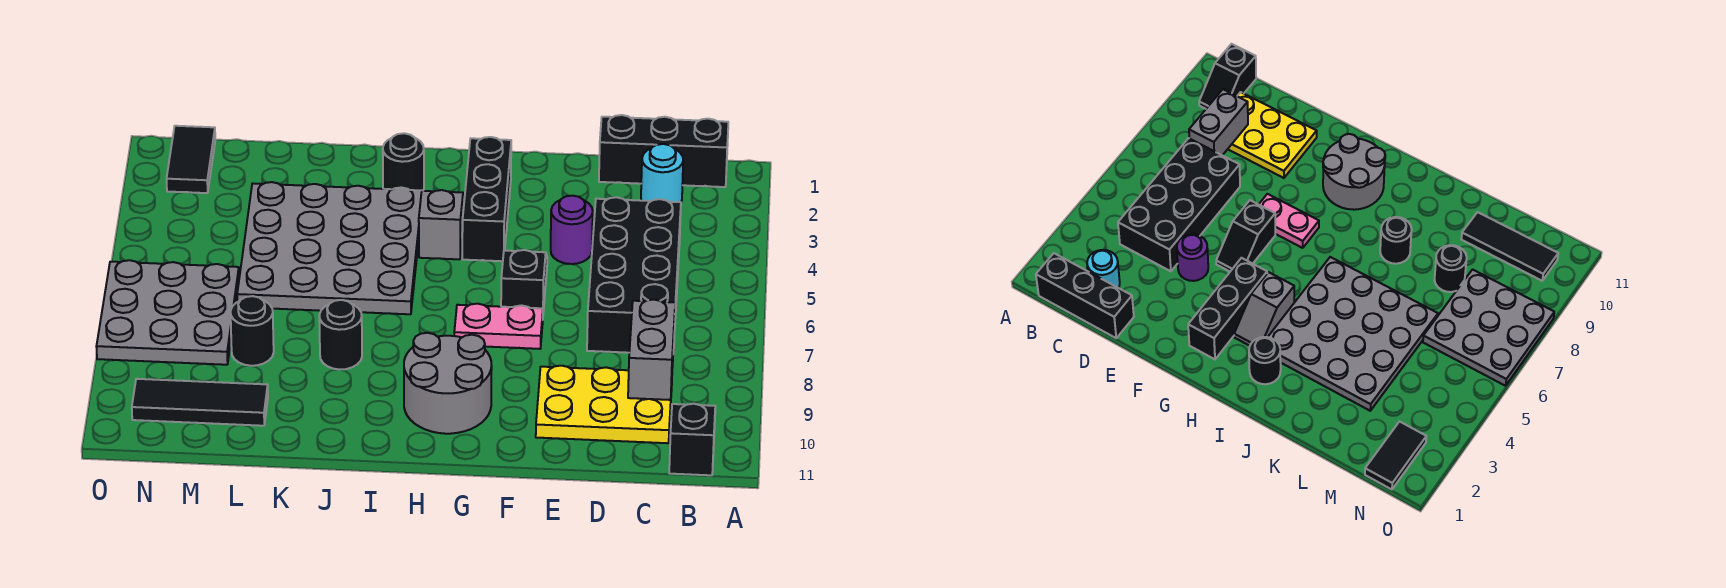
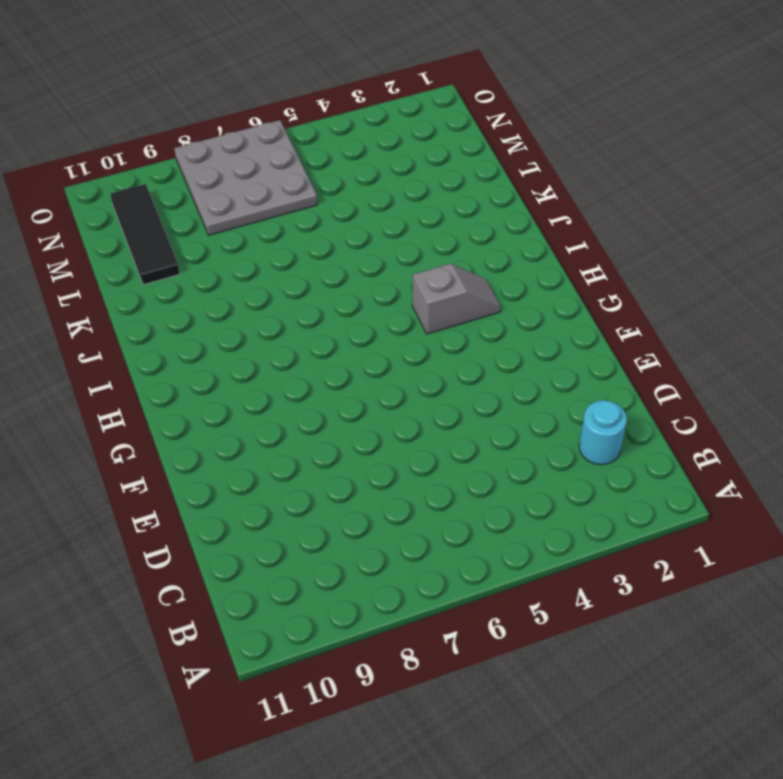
none -> black brick B1:D1 level 1
none -> black slope B10:B11 level 1 top 11
none -> black brick C4:D7 level 1

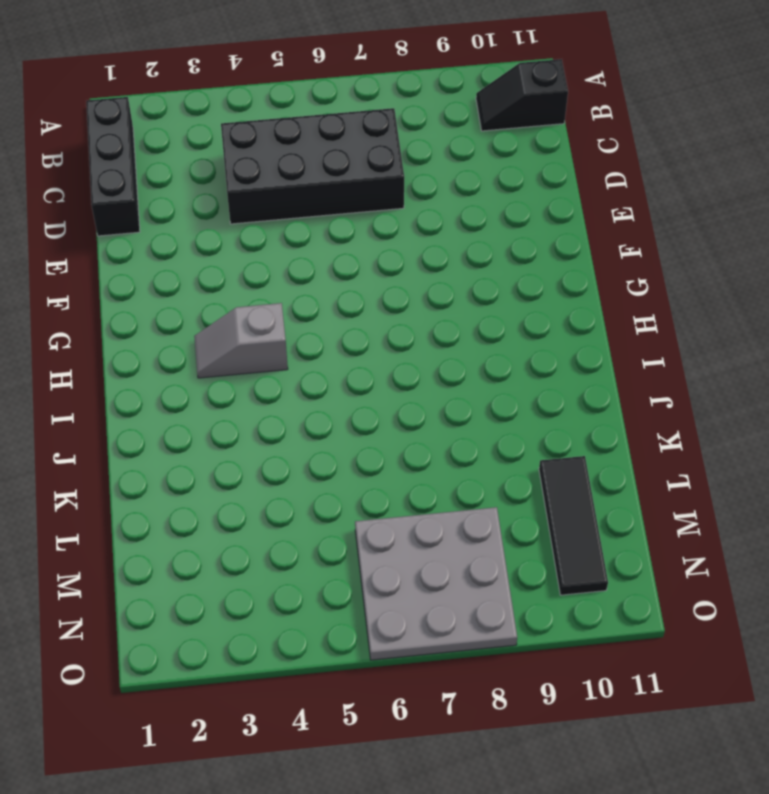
none -> cyan round brick C2 level 1
none -> yellow plate C9:E10 level 1
none -> purple round brick E4 level 1

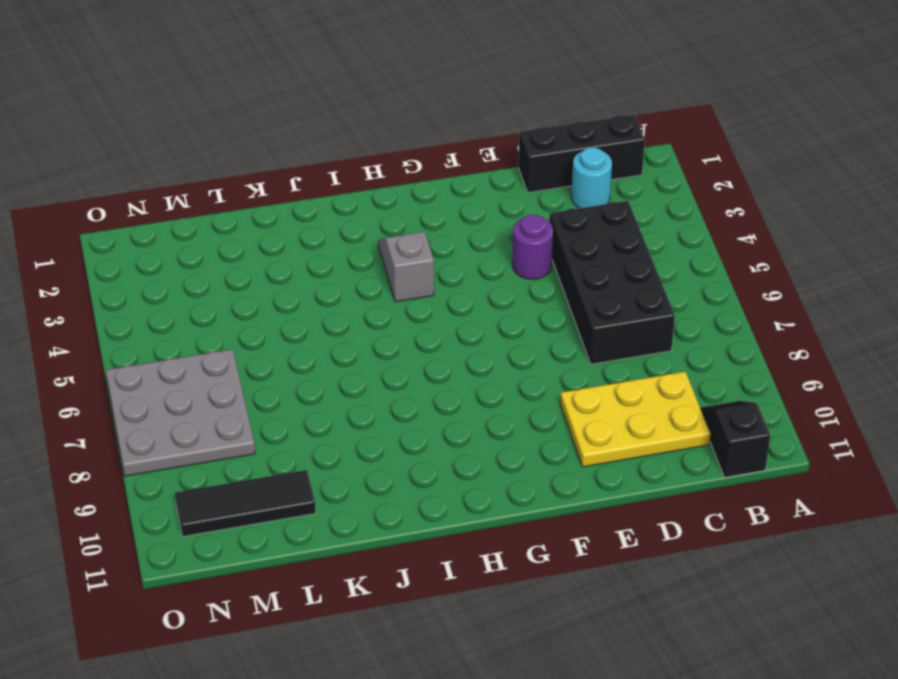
none -> black slope F5:F6 level 1 top 6
none -> pink plate F7:G7 level 1
none -> black brick G2:G4 level 1

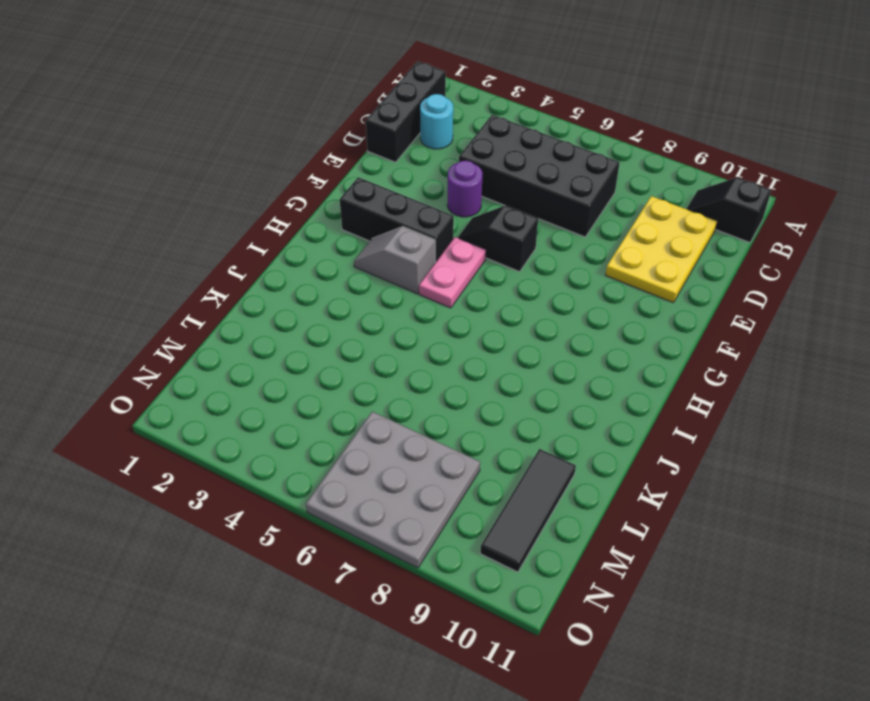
pink plate G5:H5 level 1 -> pink plate F7:G7 level 1
none -> grey round brick G9:H10 level 1
none -> black round brick I2 level 1
none -> grey plate I3:L6 level 1

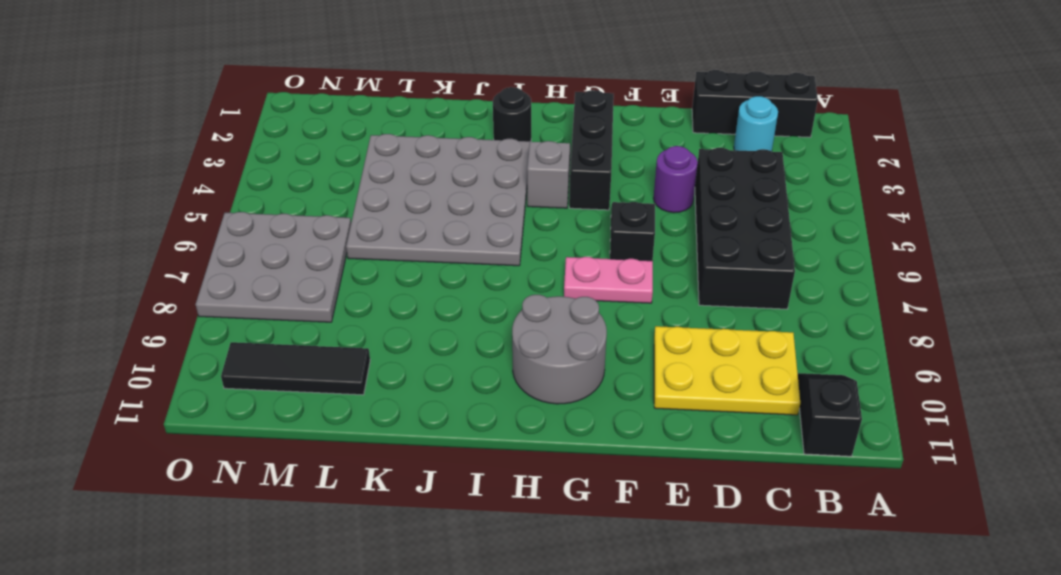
none -> black round brick J8 level 1
none -> black round brick L8 level 1
none -> black tile N1:N2 level 1

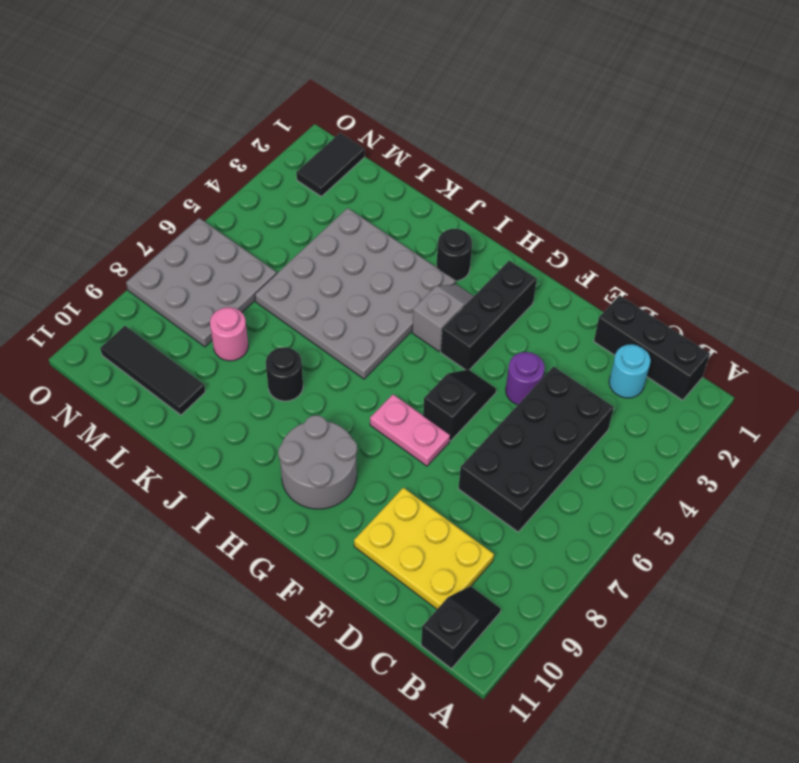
pink round brick L8 level 1 -> black round brick L8 level 1
none -> grey brick C8:C9 level 2

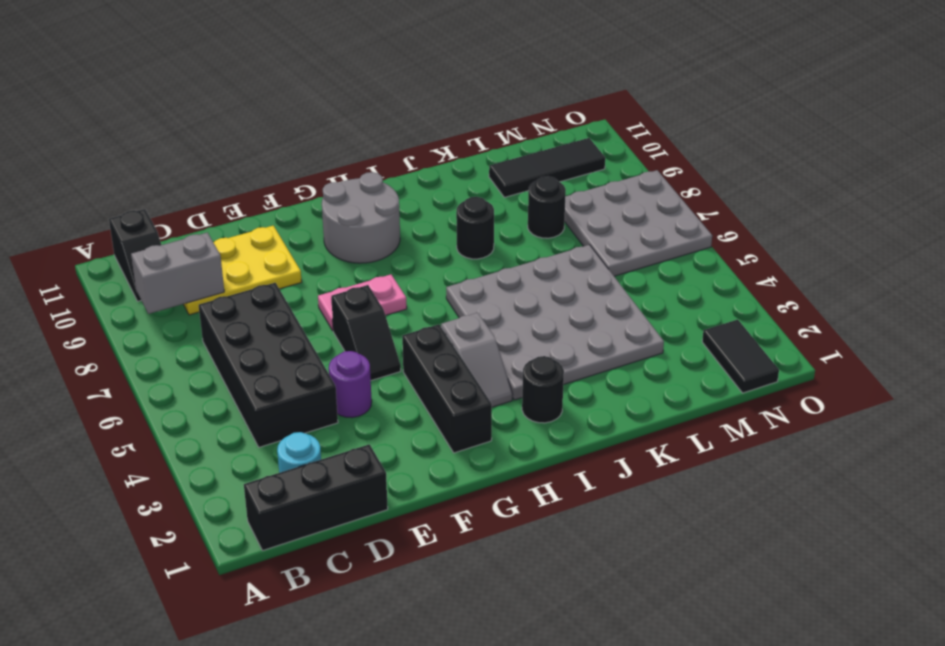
grey brick B9:C9 level 2 -> grey brick C8:C9 level 2

